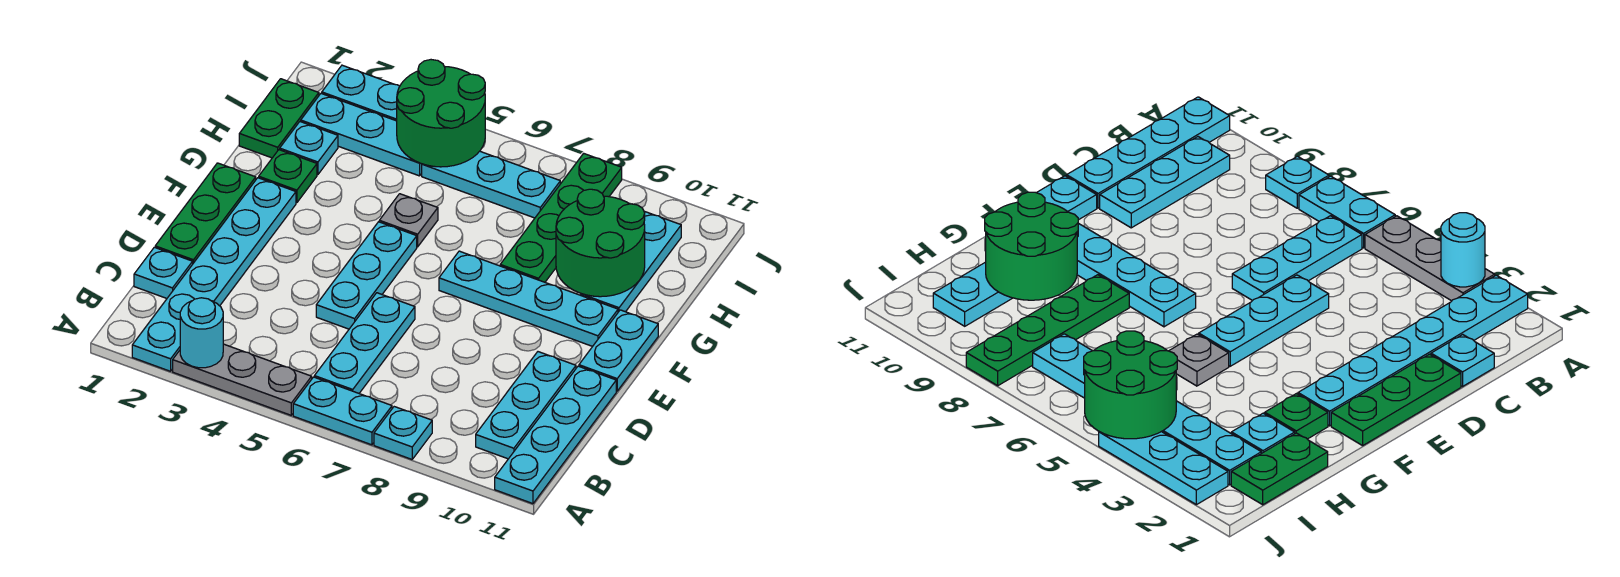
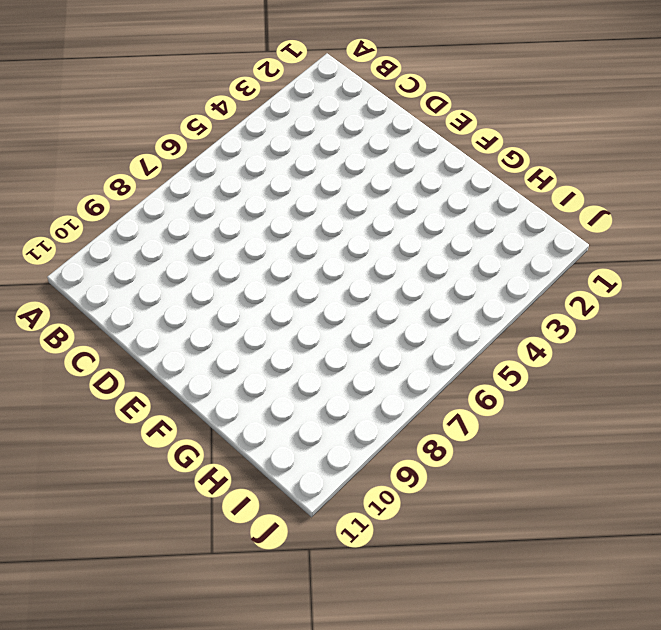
none -> cyan plate A2:F2 level 1
none -> grey plate A3:A5 level 1
none -> cyan plate A6:A7 level 1

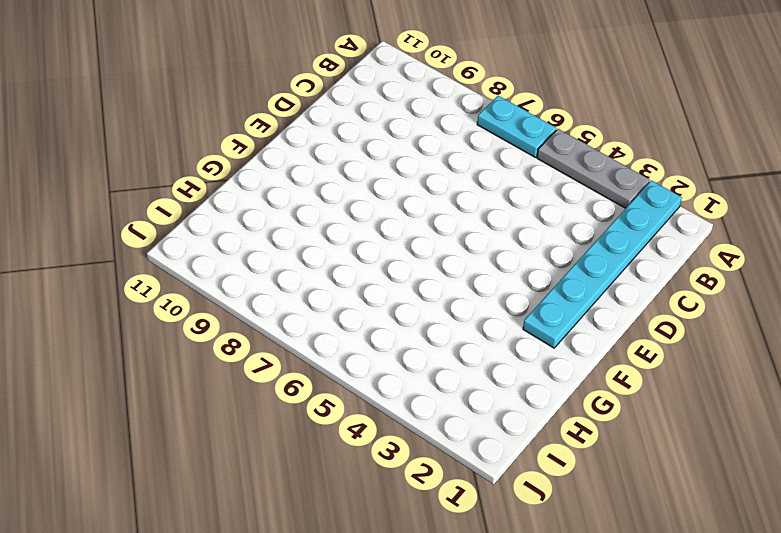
none -> cyan plate A8 level 1
none -> cyan plate A11:D11 level 1
none -> cyan plate B6:D6 level 1

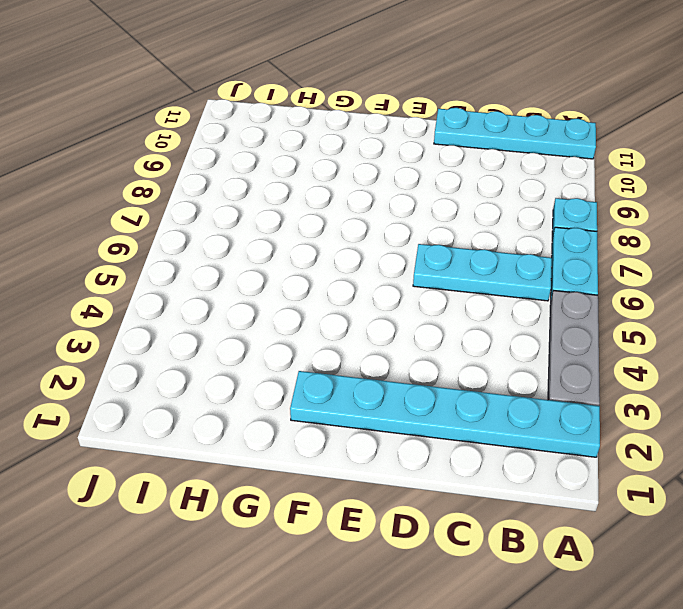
none -> cyan plate B10:D10 level 1
none -> cyan plate C1 level 1
none -> green plate D1:F1 level 1

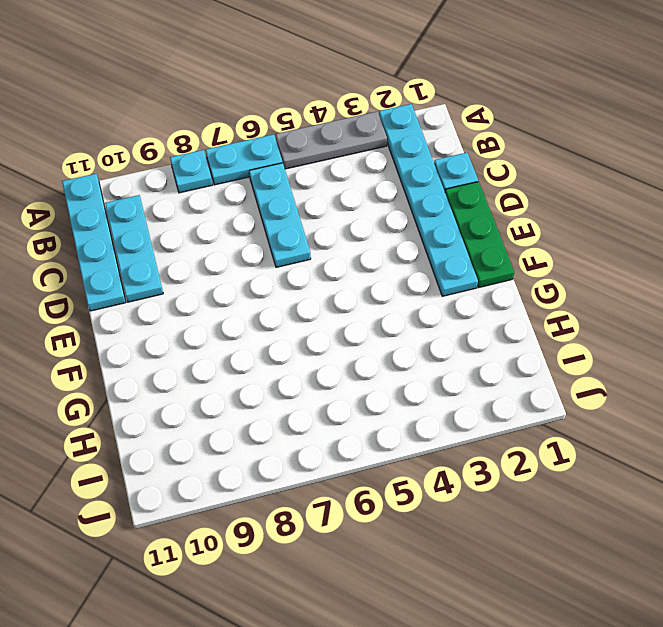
none -> cyan plate D5:F5 level 1
none -> cyan plate E11:F11 level 1
none -> cyan plate F7:F10 level 1

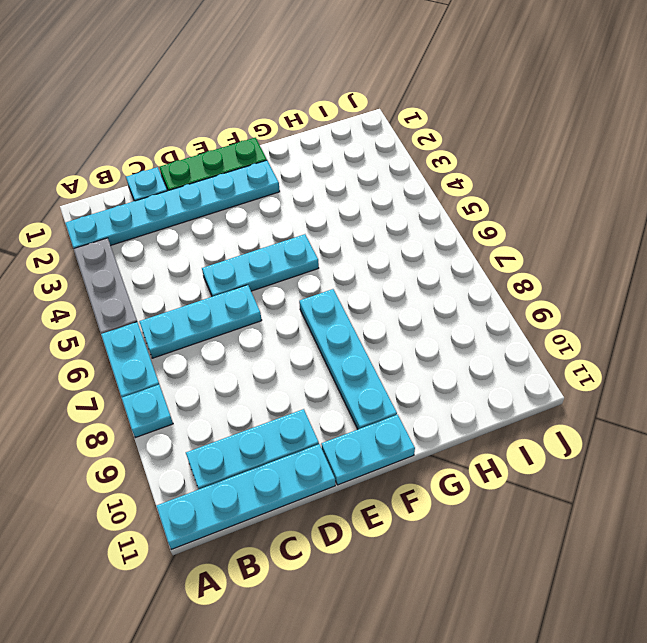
none -> green plate G2 level 1
none -> grey plate G5 level 1
none -> green plate G8:J8 level 1

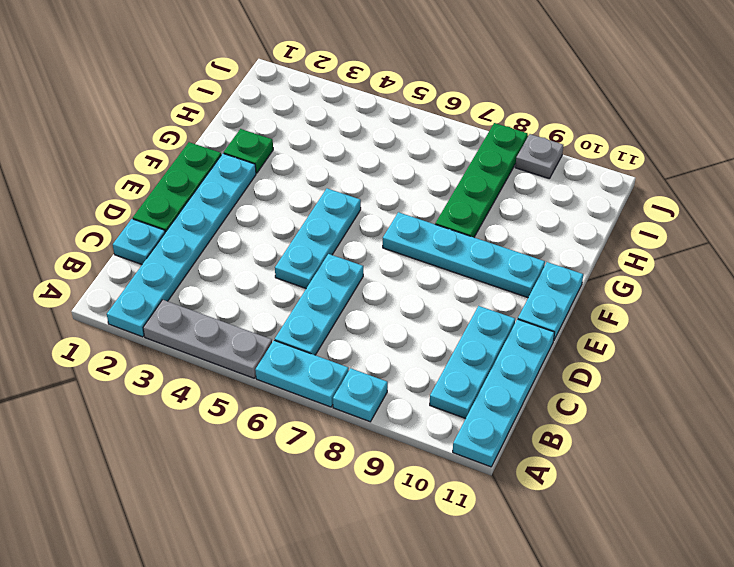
grey plate J9 level 1 -> grey plate G5 level 1
none -> cyan plate G10:I10 level 1
none -> green plate H1:I1 level 1
none -> cyan plate H2 level 1

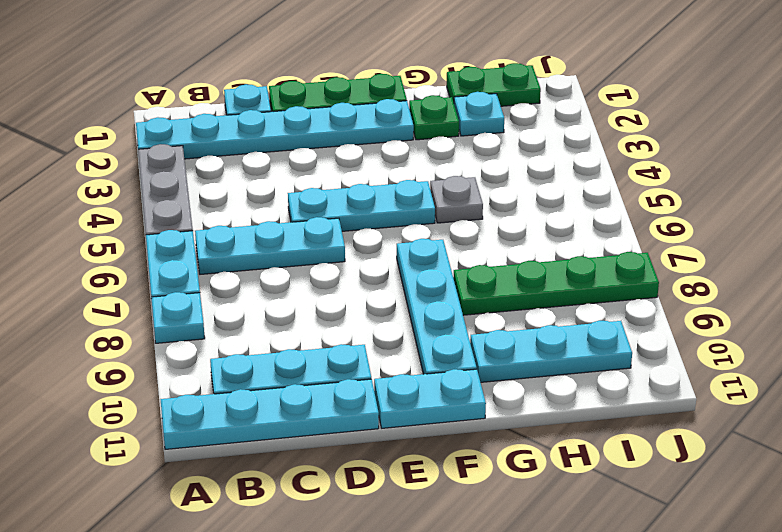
none -> cyan plate I2:I4 level 1
none -> cyan plate I5:I7 level 1
none -> cyan plate J2:J4 level 1

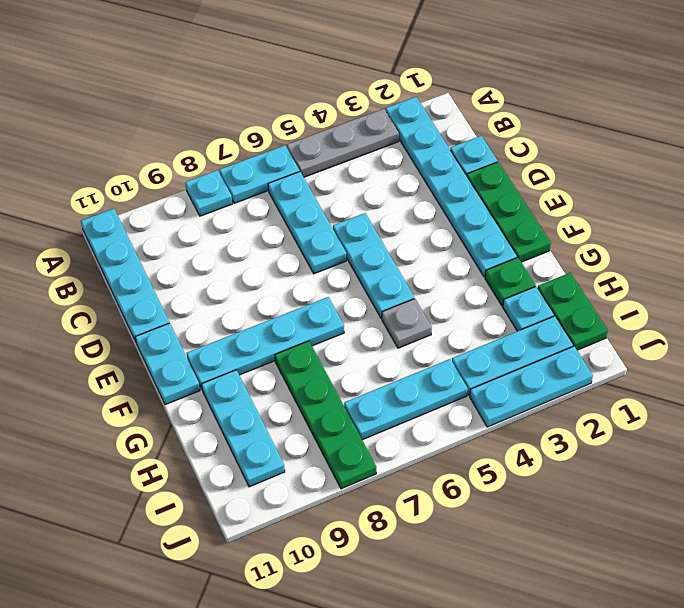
none -> cyan plate B10:D10 level 1
none -> cyan round brick A3 level 2
none -> green round brick G9:H10 level 2

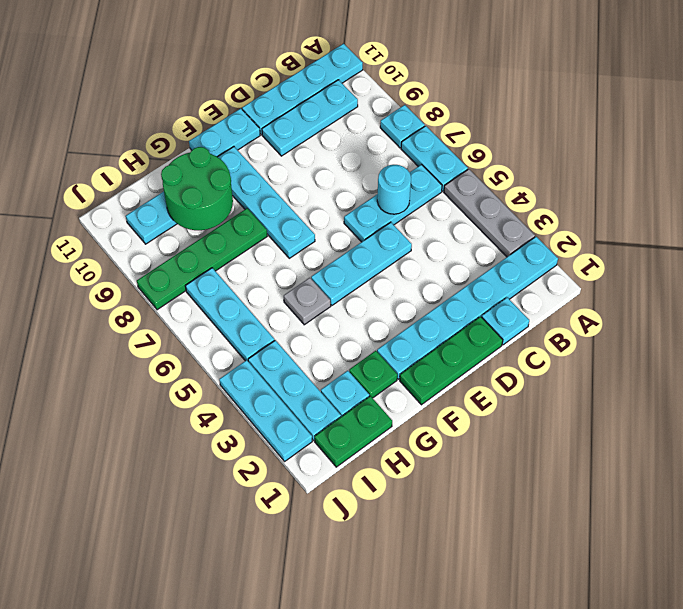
cyan round brick C6 level 2 -> cyan round brick A3 level 2
none -> green round brick I4:J5 level 2

